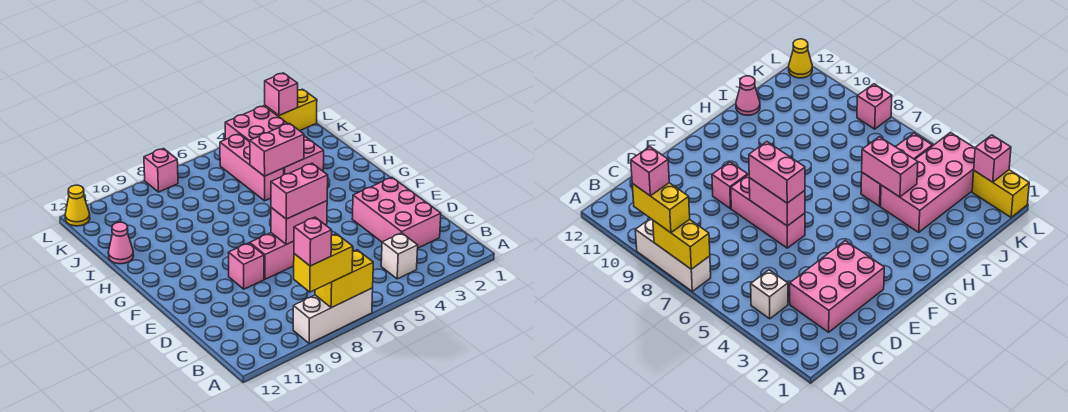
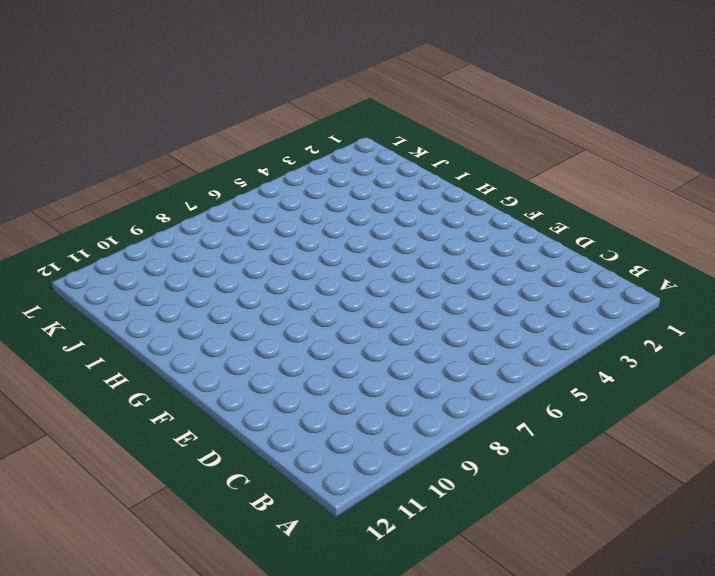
none -> white brick A7:A9 level 1
none -> white brick B4 level 1
none -> pink brick C2:E3 level 1

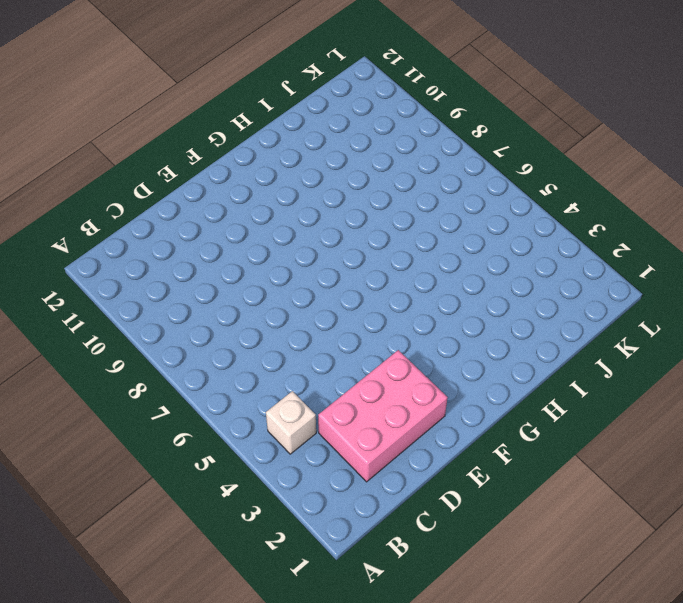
none -> white brick A7:A9 level 1
none -> pink brick E6:E8 level 1
none -> pink brick E9 level 1

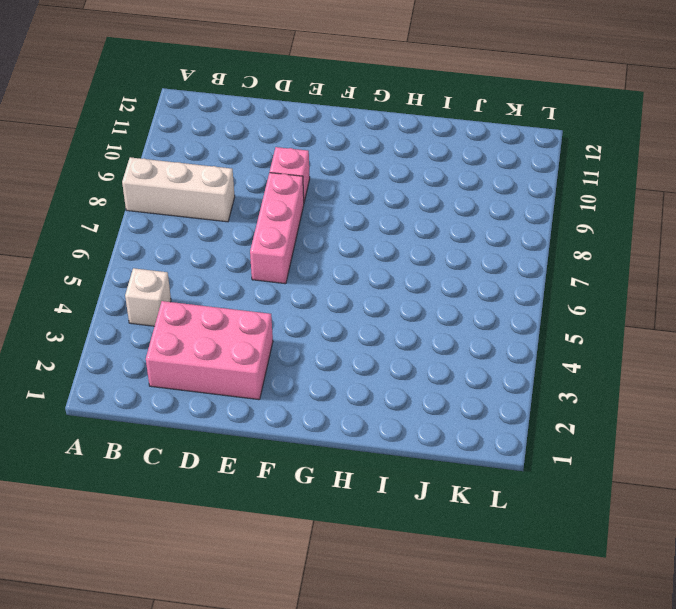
white brick A8:C8 level 1 -> white brick A7:A9 level 1
none -> pink brick I3:L4 level 1
none -> pink brick I5:K5 level 1
none -> pink cone I12 level 1

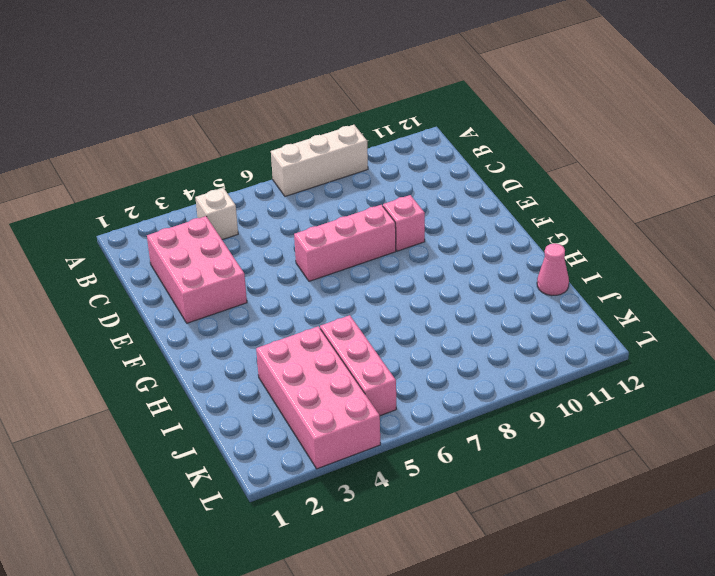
none -> yellow brick L1:L2 level 1
none -> pink brick L8 level 1
none -> yellow cone L12 level 1

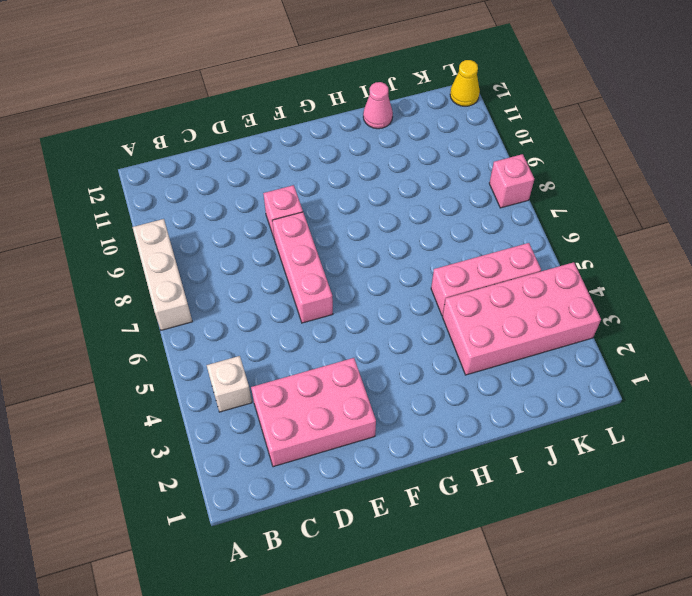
none -> yellow brick L1:L2 level 1
none -> yellow brick A7:A8 level 2
none -> pink brick E6:E7 level 2

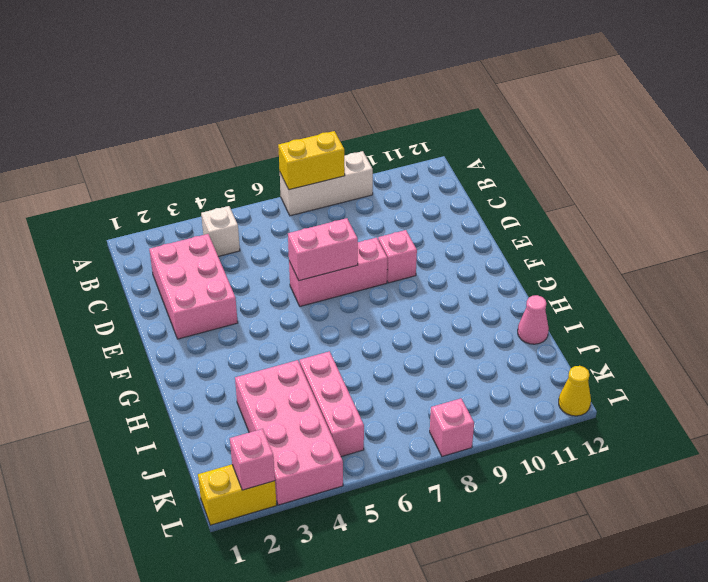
none -> pink brick I4:I5 level 2
none -> yellow brick A8:A9 level 3
none -> pink brick E6:E7 level 3

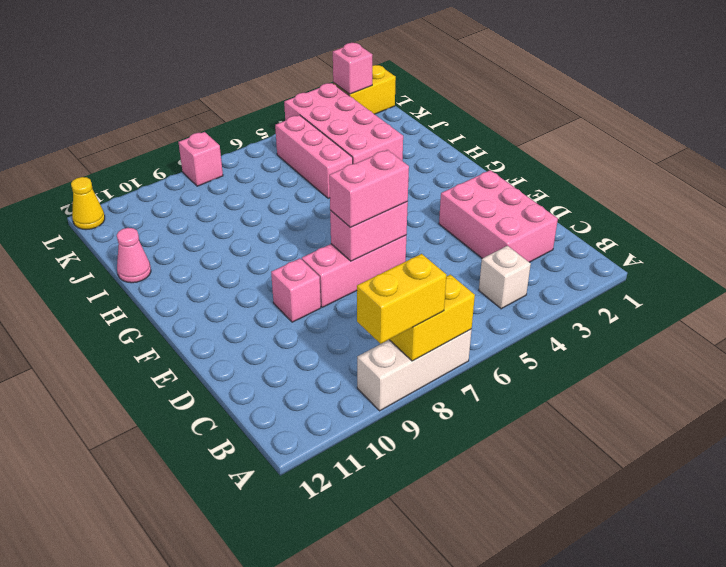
none -> pink brick I4:I5 level 2
none -> pink brick A9 level 4

